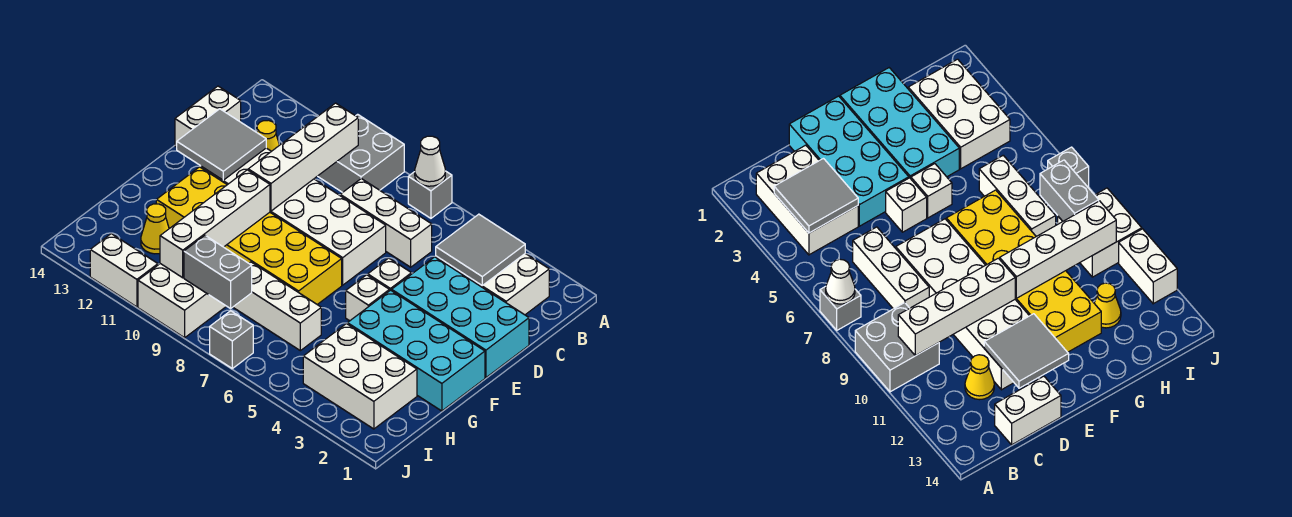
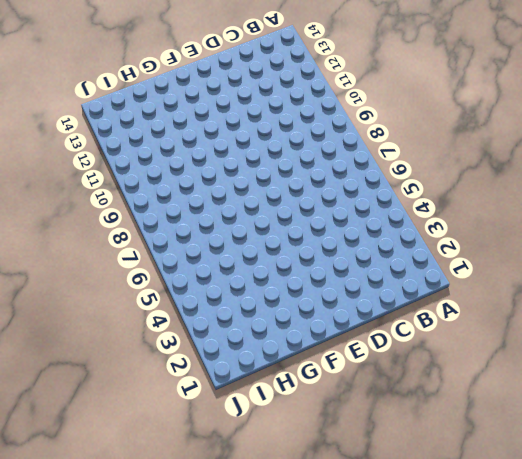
none -> grey brick A7 level 1
none -> grey brick A9:B10 level 1
none -> white brick B2:C4 level 1

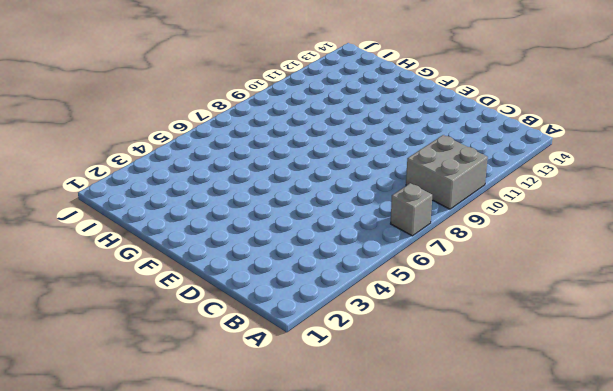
none -> white brick B2:C4 level 1
none -> white brick C6:C8 level 1
none -> yellow cone C12 level 1

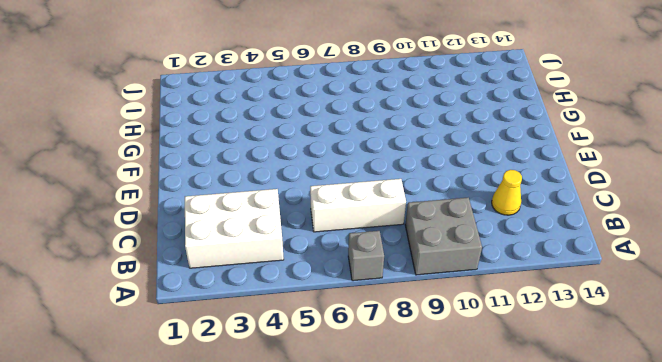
none -> white brick C14:D14 level 1
none -> cyan brick D1:E4 level 1
none -> white brick D7:E12 level 1

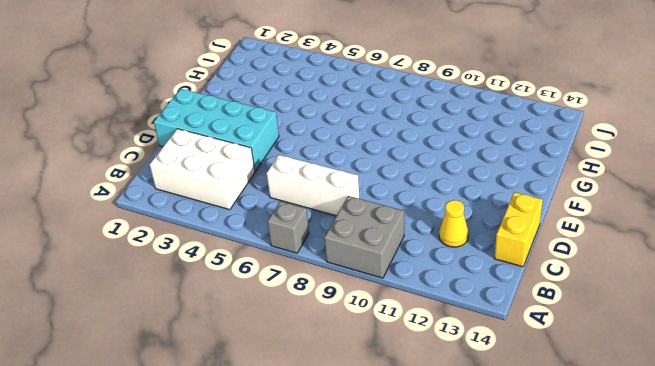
yellow brick C14:D14 level 1 -> white brick C14:D14 level 1
none -> white brick D7:E12 level 1
none -> white brick E5 level 1
none -> cyan brick F1:G4 level 1

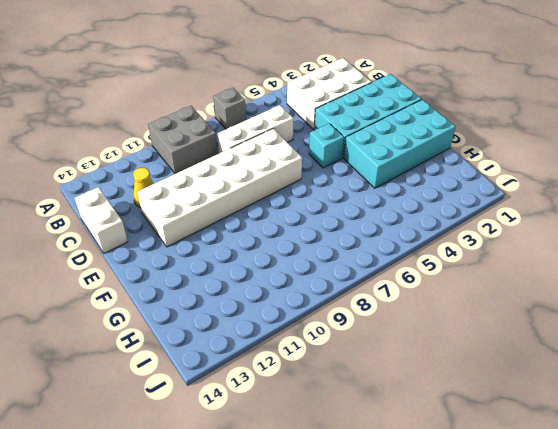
cyan brick E5 level 1 -> white brick E5 level 1
none -> white brick F5 level 1
none -> yellow brick F7:G12 level 1
none -> white brick H2:I4 level 1

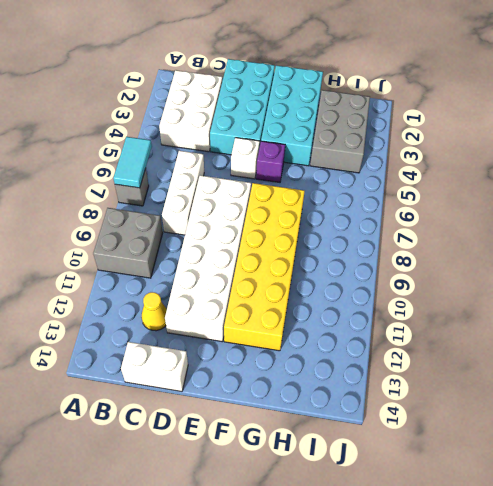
cyan tile A6:A7 level 2 -> white cone A7 level 2
purple brick F5 level 1 -> white brick F5 level 1
grey brick H2:I4 level 1 -> white brick H2:I4 level 1
none -> white brick H6:H8 level 1
none -> yellow cone H12 level 1
none -> white brick I9:J10 level 1

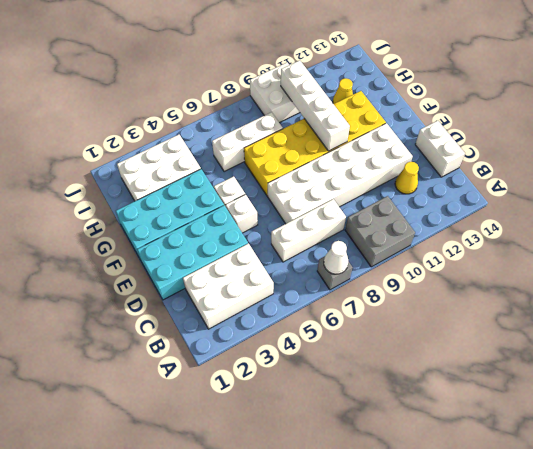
none -> grey brick J7 level 1
none -> white brick J11:J12 level 1
none -> grey tile B3:C4 level 2

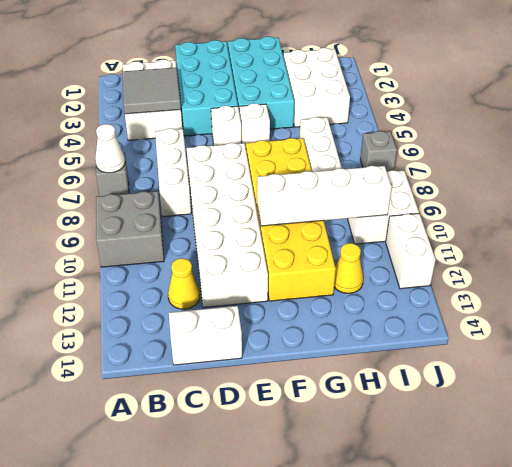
none -> white brick B10:E10 level 2
none -> grey tile D12:E13 level 2
none -> grey brick I8:I9 level 2

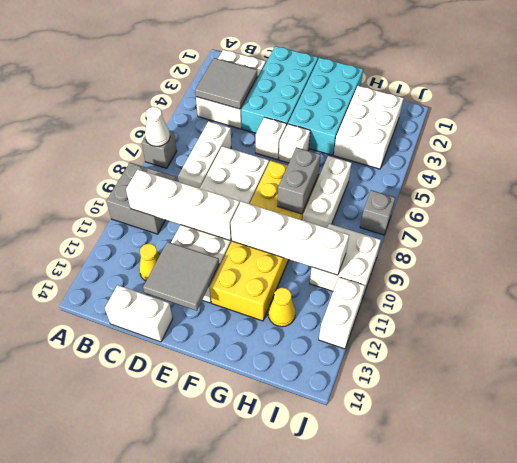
grey brick G7:G8 level 2 -> grey brick I8:I9 level 2

